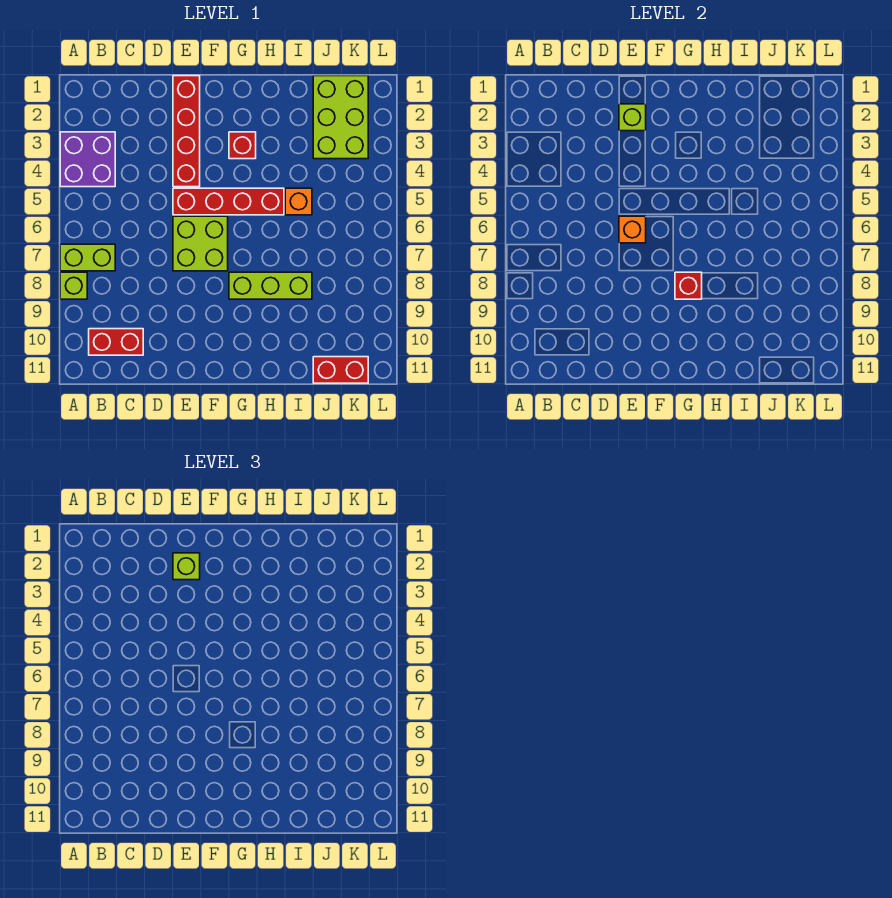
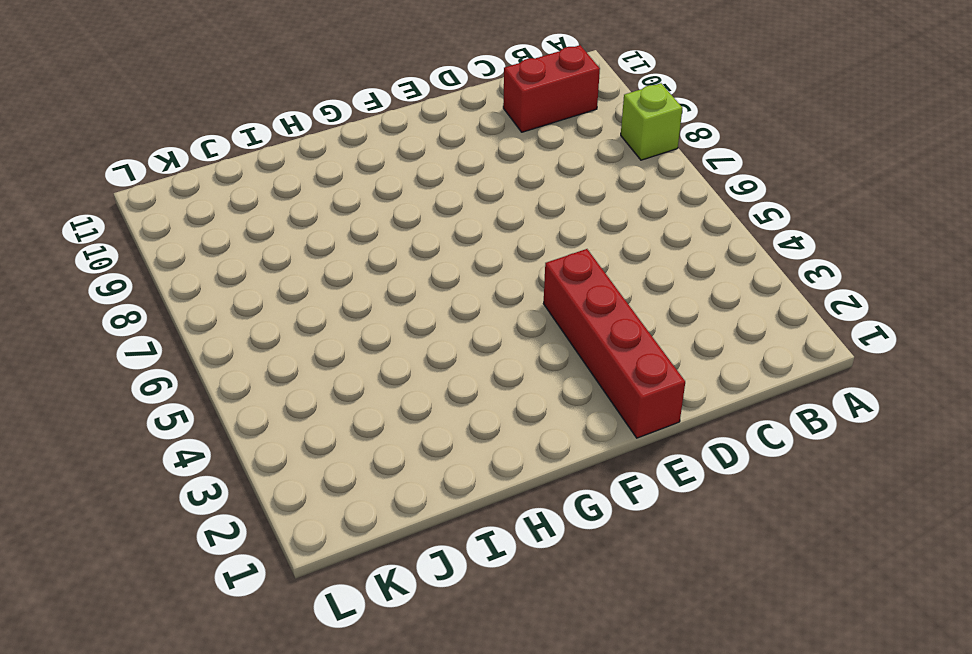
none -> purple brick A3:B4 level 1
none -> lime brick A7:B7 level 1
none -> red brick E5:H5 level 1

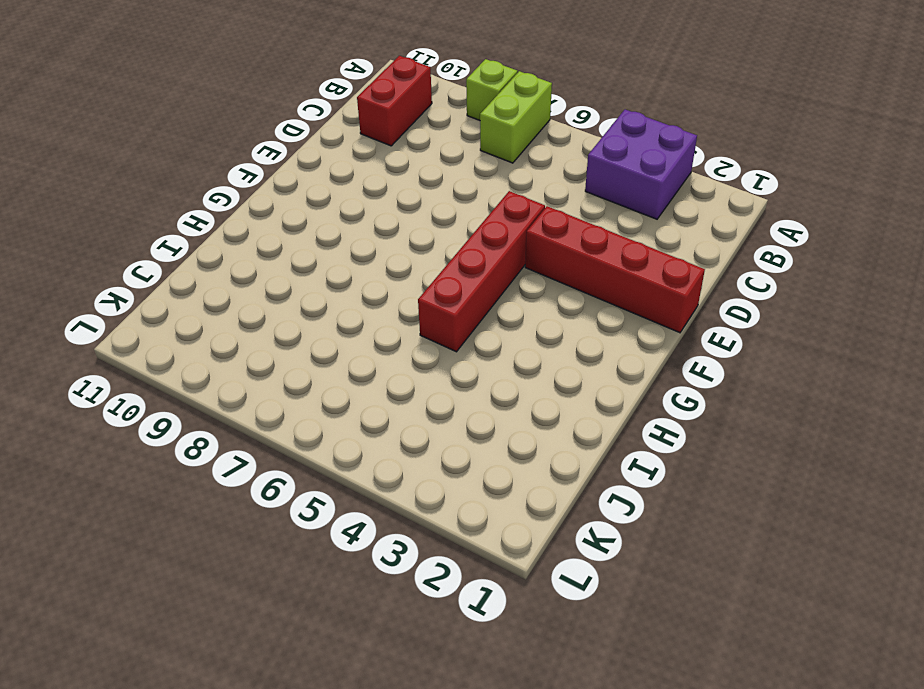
none -> lime brick E6:F7 level 1
none -> red brick G3 level 1
none -> lime brick G8:I8 level 1

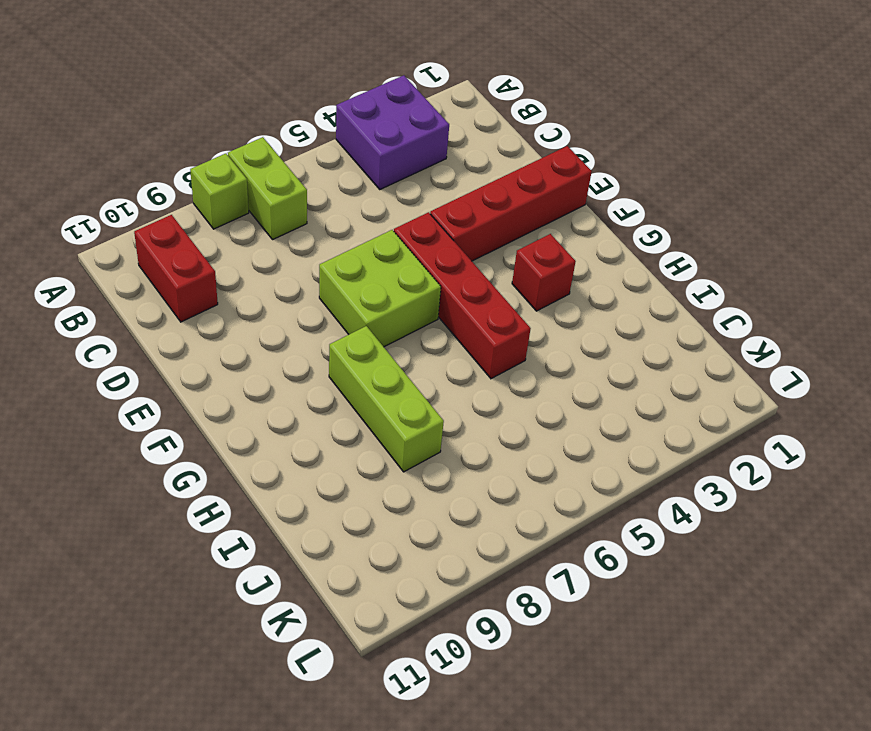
none -> orange brick I5 level 1
none -> lime brick J1:K3 level 1
none -> red brick J11:K11 level 1

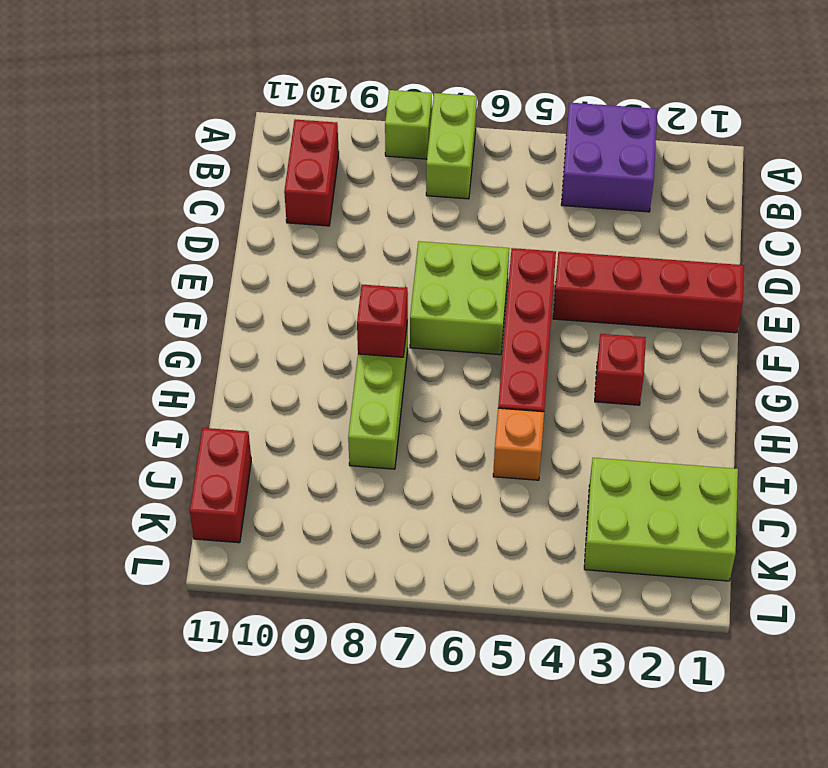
none -> lime brick E2 level 2
none -> orange brick E6 level 2
none -> lime brick E2 level 3

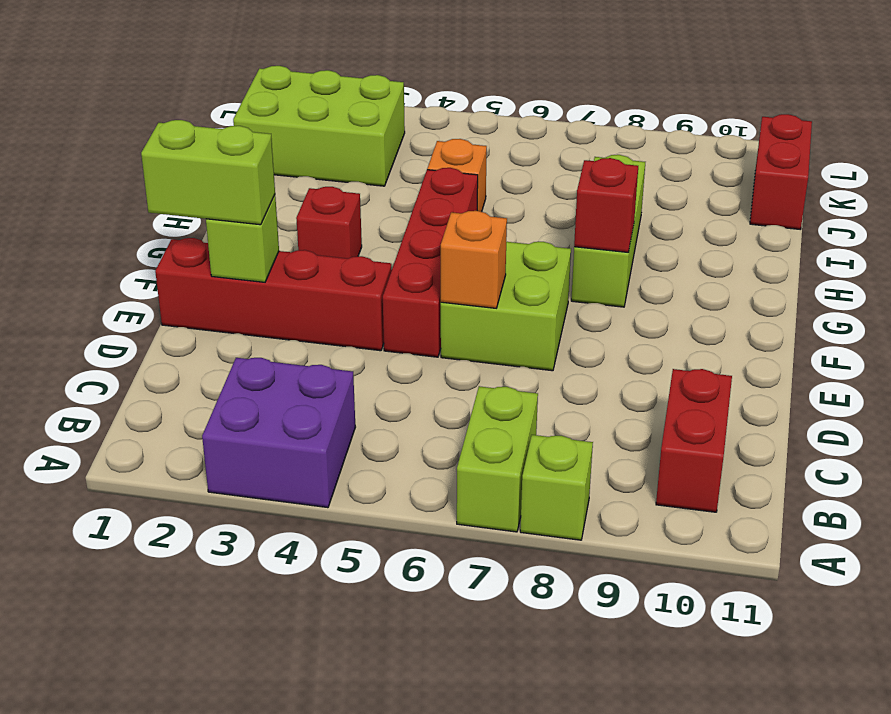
lime brick E1:E2 level 3 -> lime brick E2 level 3

